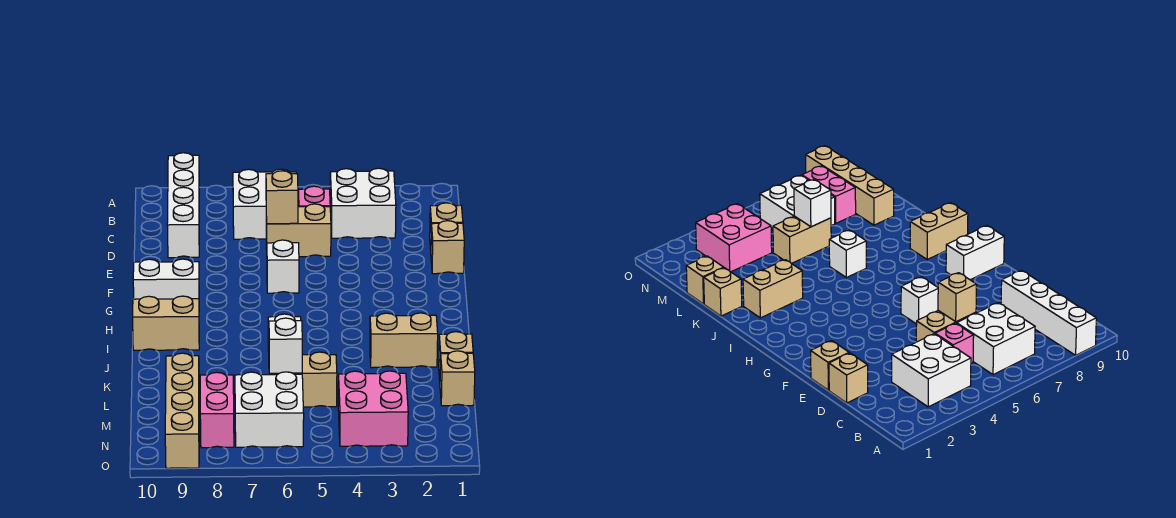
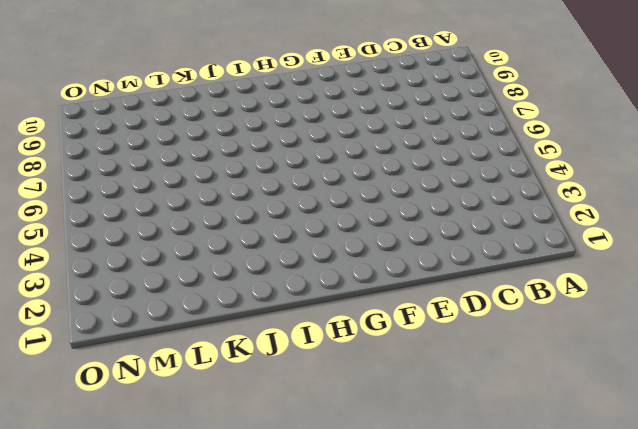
none -> white brick A9:D9 level 1
none -> white brick B3:C4 level 1
none -> white brick B6:C7 level 1

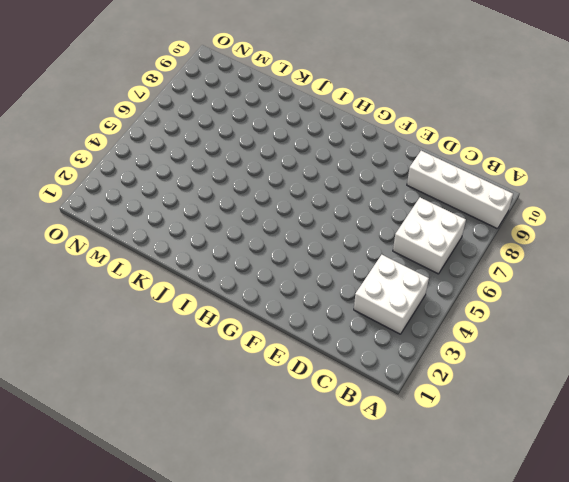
none -> pink brick C5 level 1
none -> tan brick D1 level 1
none -> tan brick D5:D6 level 1

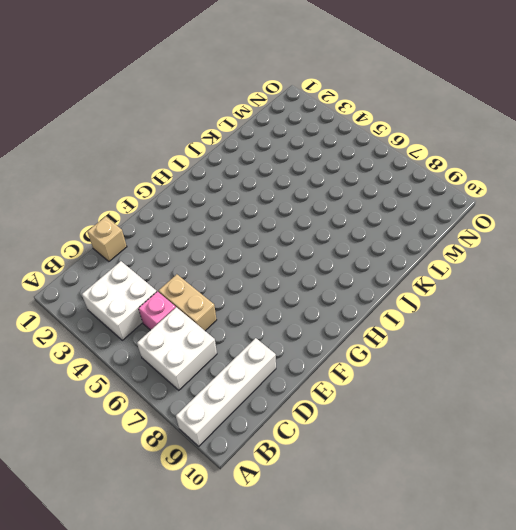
none -> tan brick E1 level 1
none -> white brick F6 level 1
none -> white brick G9:G10 level 1

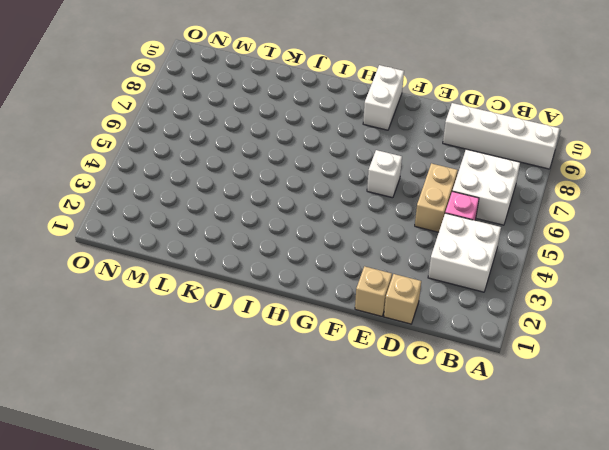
none -> tan brick I9:I10 level 1
none -> tan brick J2:J3 level 1
none -> white brick J6 level 1

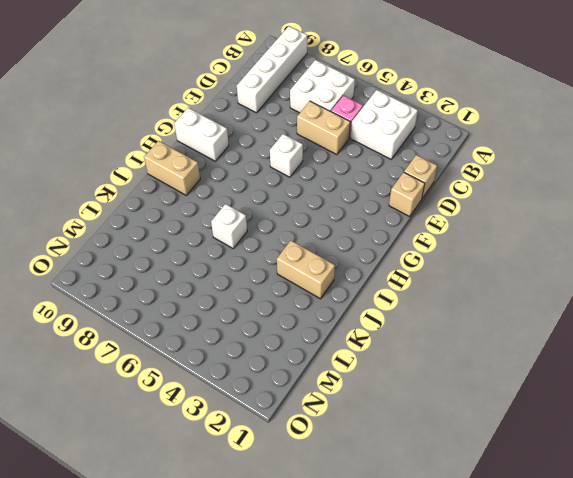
none -> tan brick K1 level 1
none -> tan brick L1 level 1
none -> tan brick L5:L6 level 1

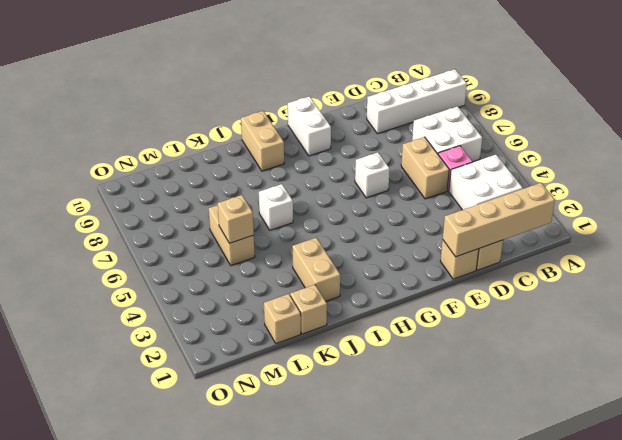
tan brick B1:E1 level 2 -> tan brick L9:O9 level 1
tan brick L5 level 2 -> tan brick D6 level 2
none -> pink brick M3:N4 level 1
none -> white brick M6:N7 level 1
none -> pink brick M8:N8 level 1

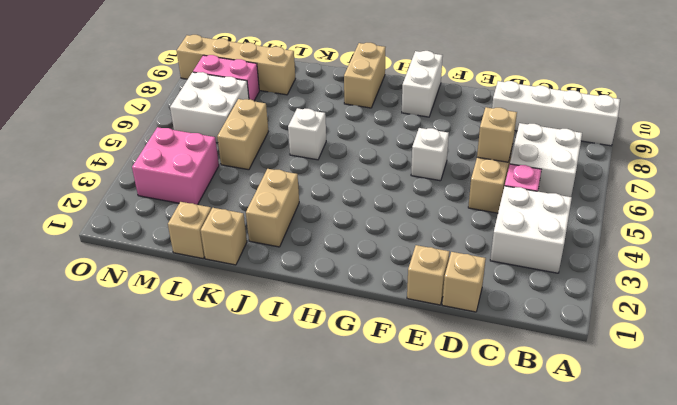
none -> white brick L6 level 2

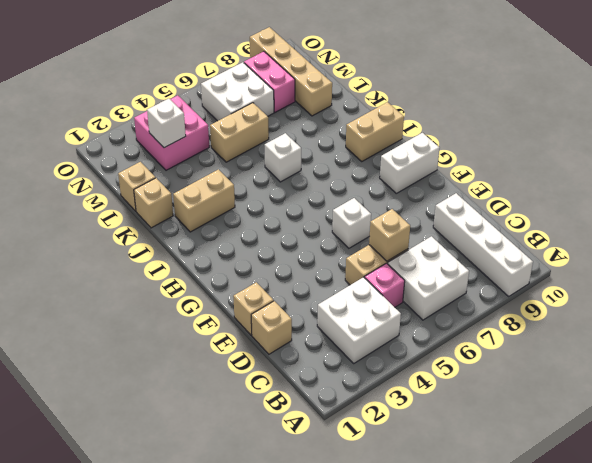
white brick M3 level 2 -> white brick L6 level 2

